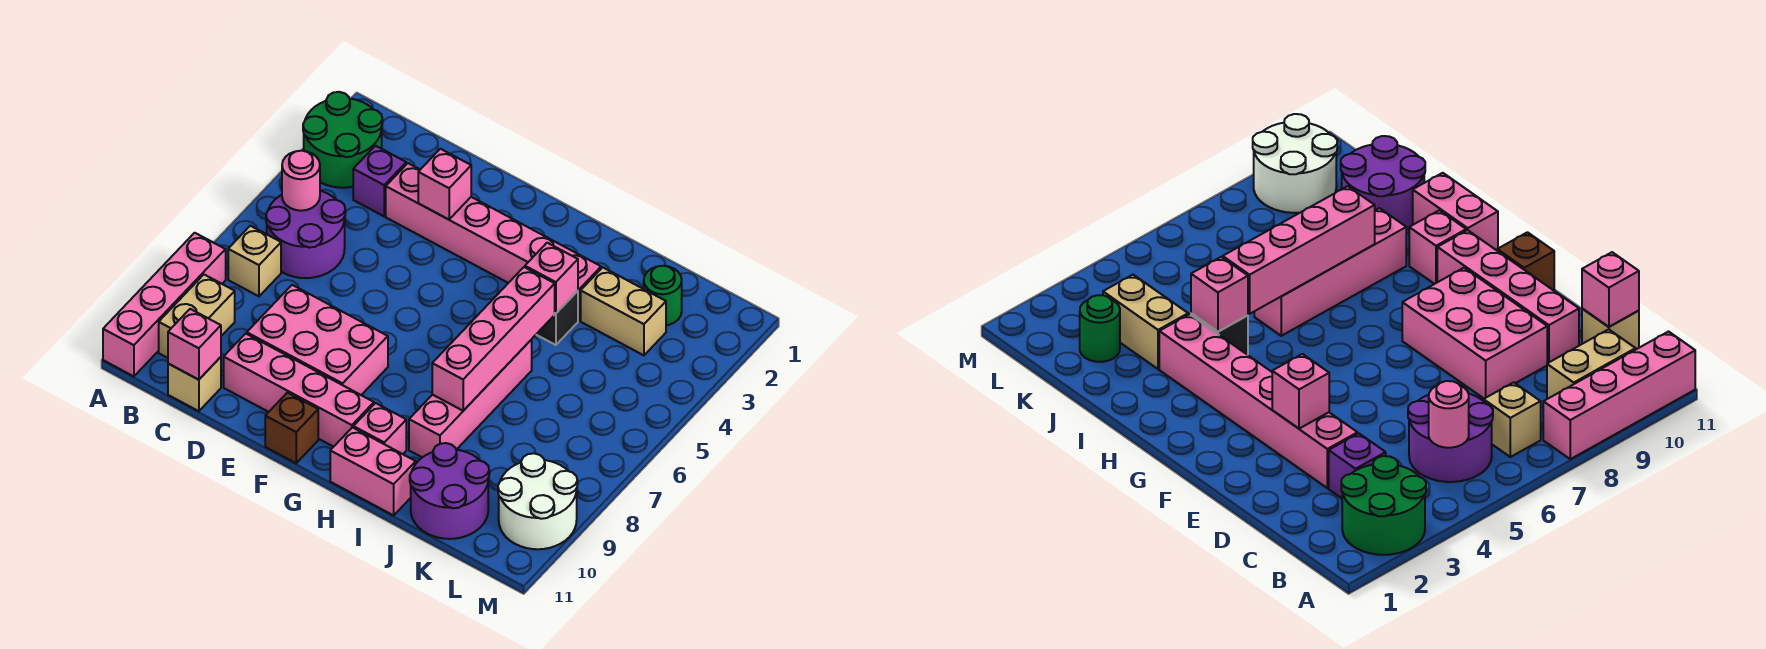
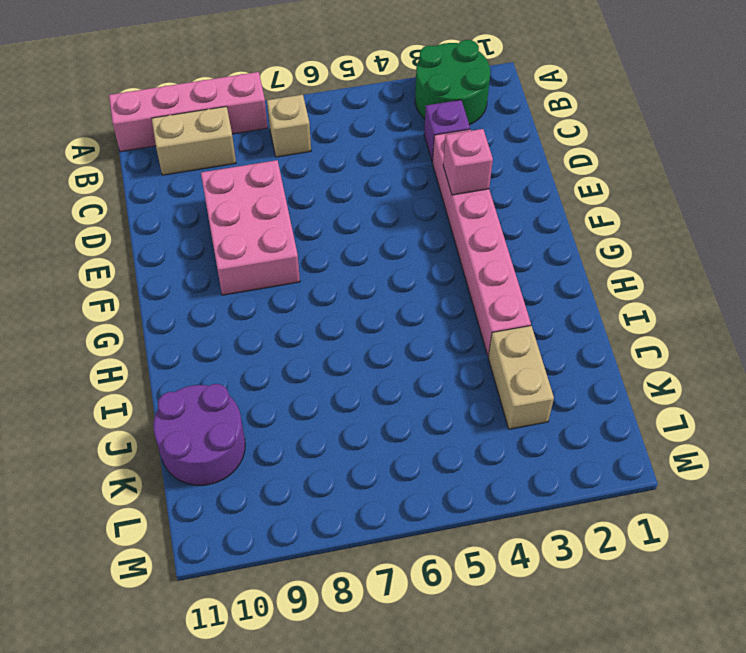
none -> purple round brick B5:C6 level 1
none -> tan brick C11 level 1
none -> pink brick D10:G10 level 1

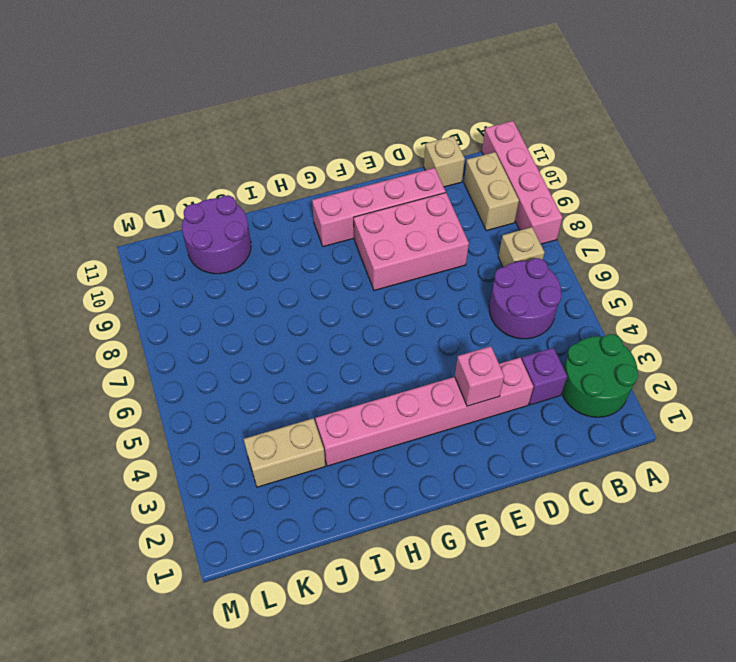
none -> brown brick F11 level 1
none -> pink brick H10 level 1
none -> pink brick H11:I11 level 1

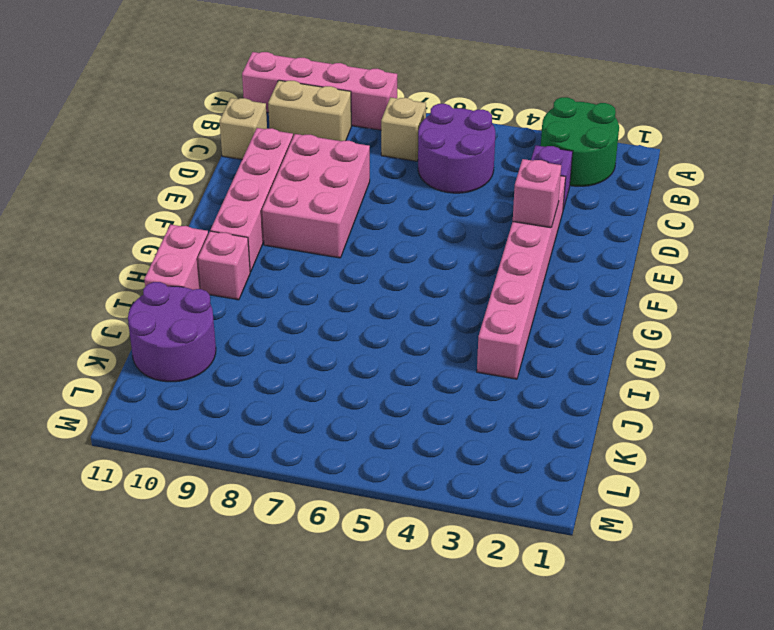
none -> brown brick F11 level 1
none -> black brick I4 level 1
none -> pink brick I6:I9 level 1

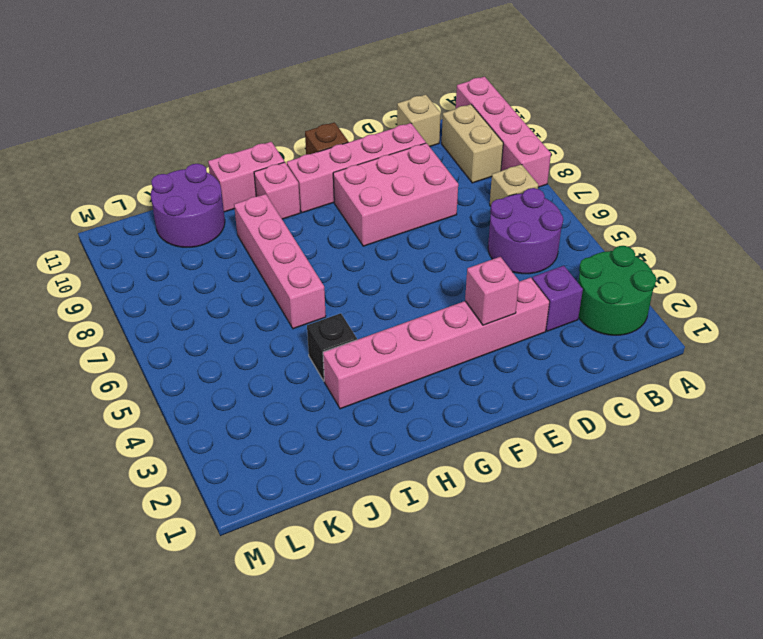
none -> tan brick J3:K3 level 1
none -> green round brick K2 level 1
none -> white round brick L9:M10 level 1

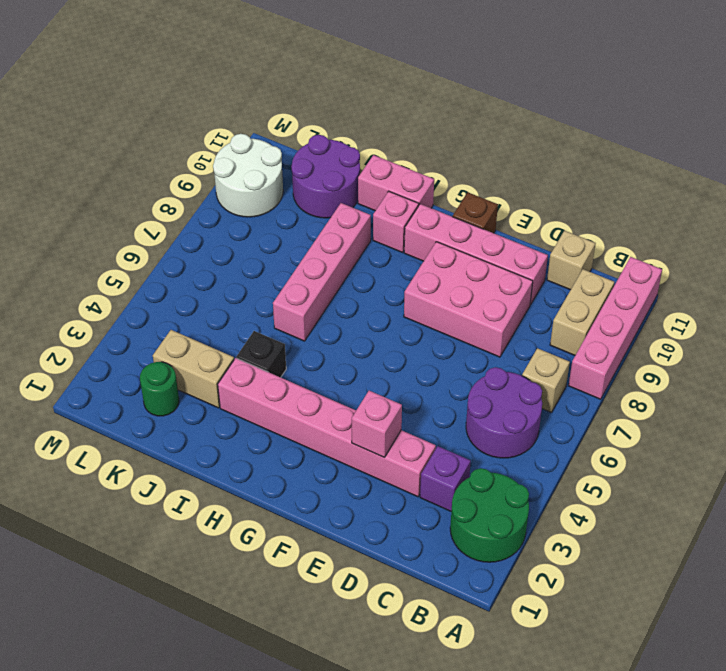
none -> pink round brick B5 level 2
none -> pink brick C11 level 2
none -> pink brick I4 level 2

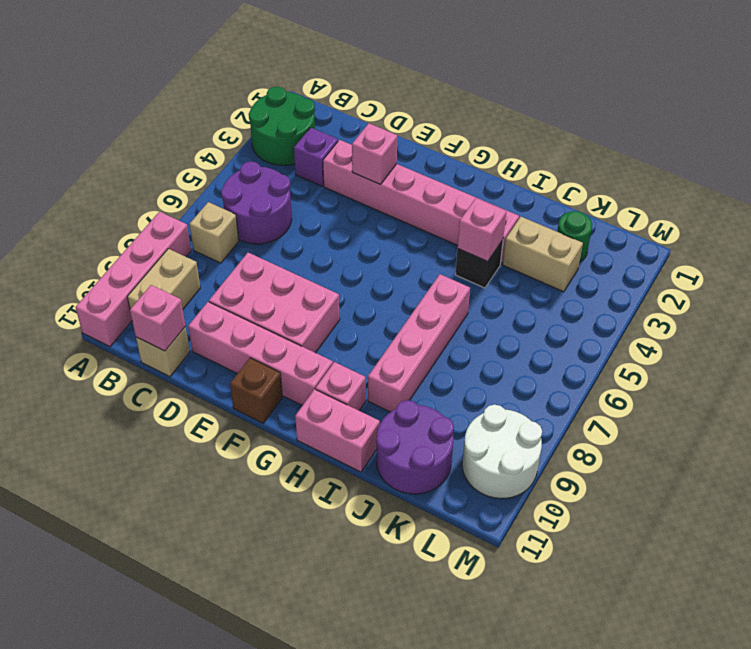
none -> pink round brick B5 level 2
none -> pink brick I5:I8 level 2

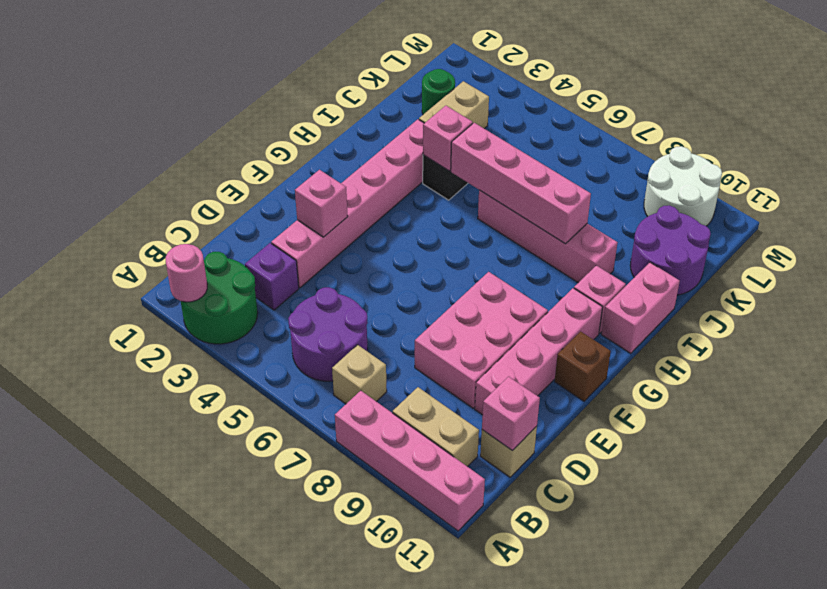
pink round brick A2 level 2 -> pink round brick B5 level 2

